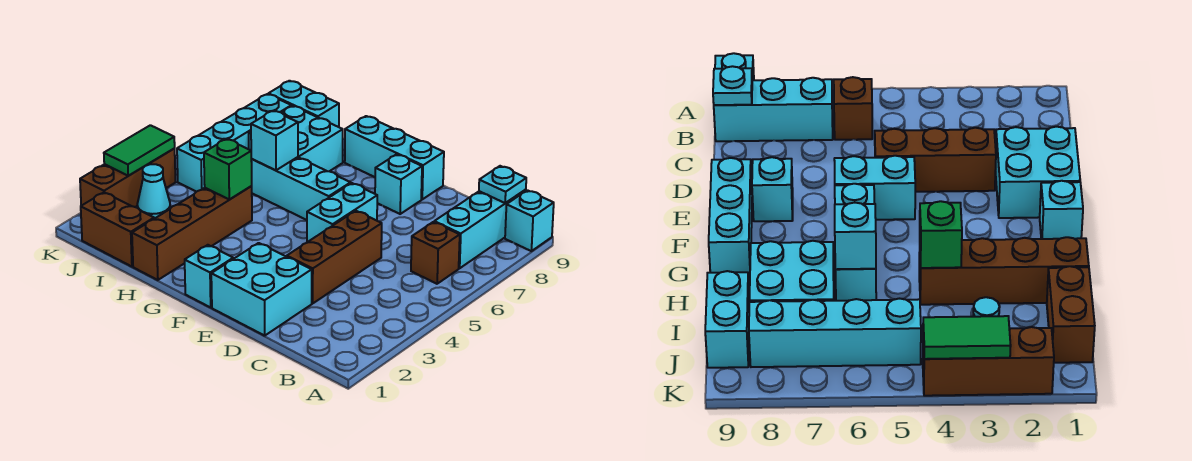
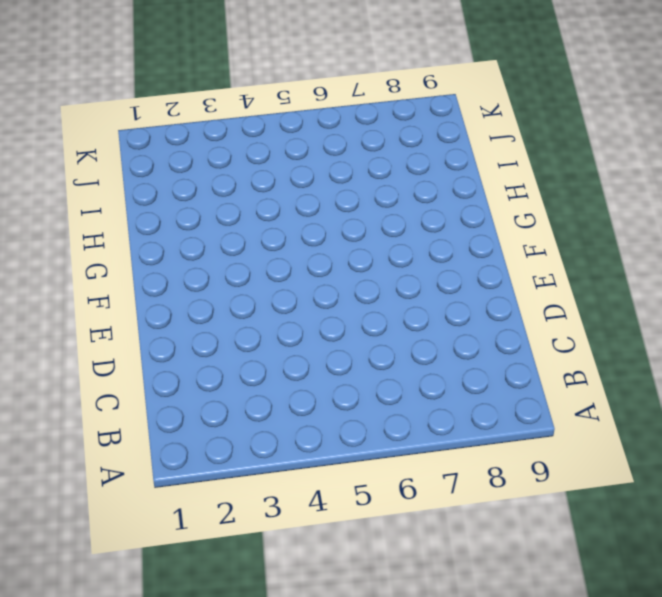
none -> cyan brick A9 level 1
none -> brown brick B6 level 1
none -> cyan brick B7:B9 level 1

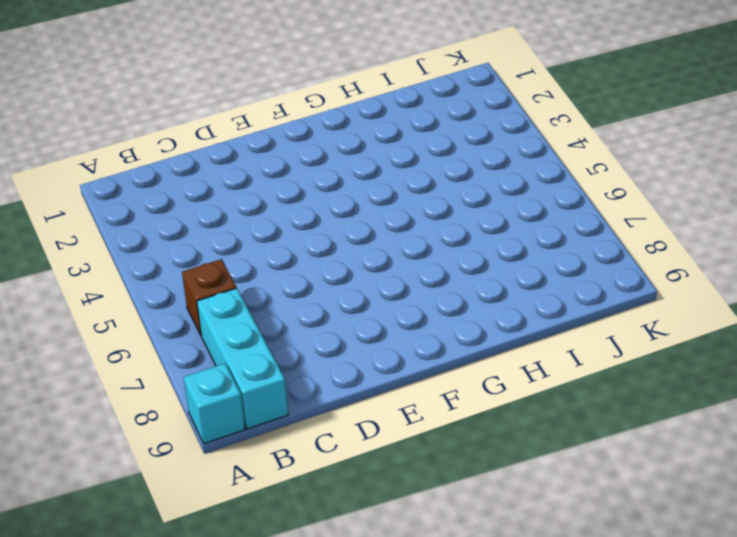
none -> cyan brick D1:E2 level 1
none -> brown brick D3:D5 level 1
none -> cyan brick E5:E6 level 1

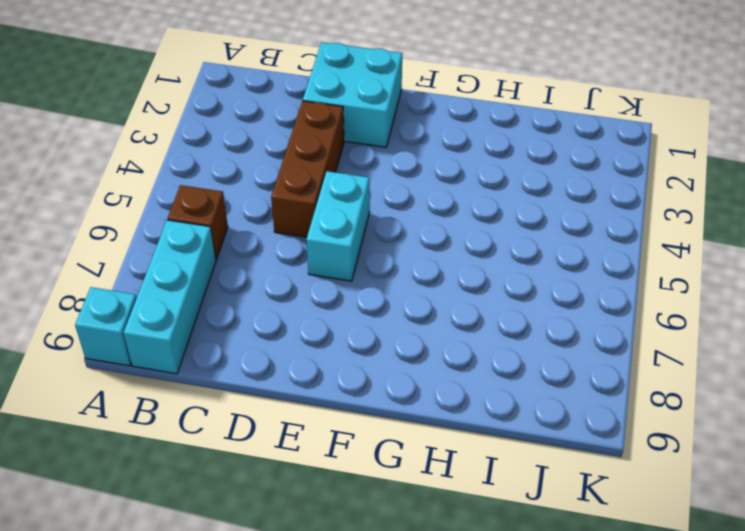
none -> cyan brick E8 level 1
none -> cyan brick E9:G9 level 1
none -> cyan brick F1 level 1

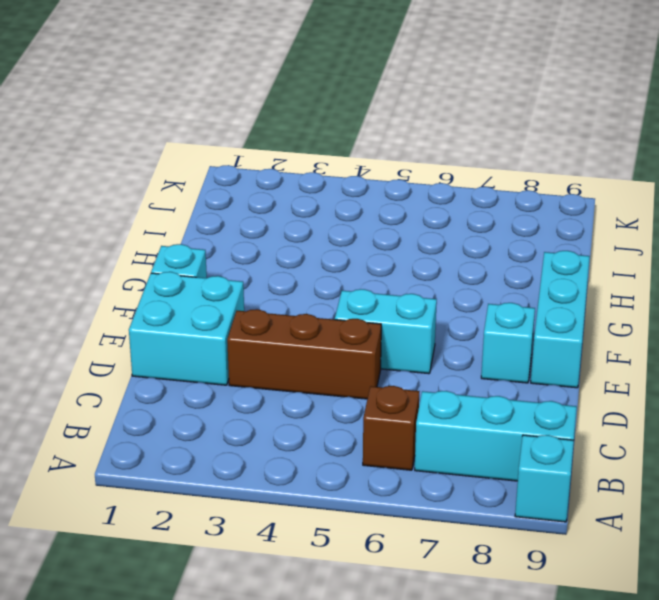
none -> cyan brick F6:H6 level 1
none -> brown brick H1:H4 level 1
none -> cyan brick H7:I8 level 1

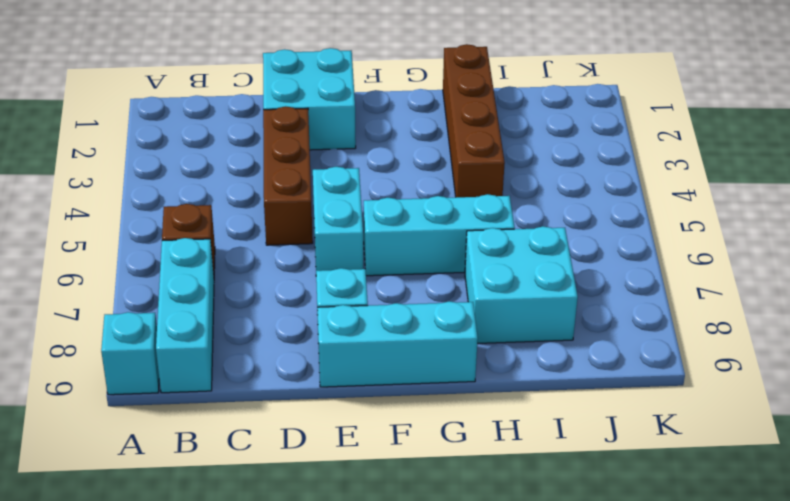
none -> cyan brick F1 level 1
none -> brown brick I1:J1 level 1
none -> cyan brick I9:J9 level 1

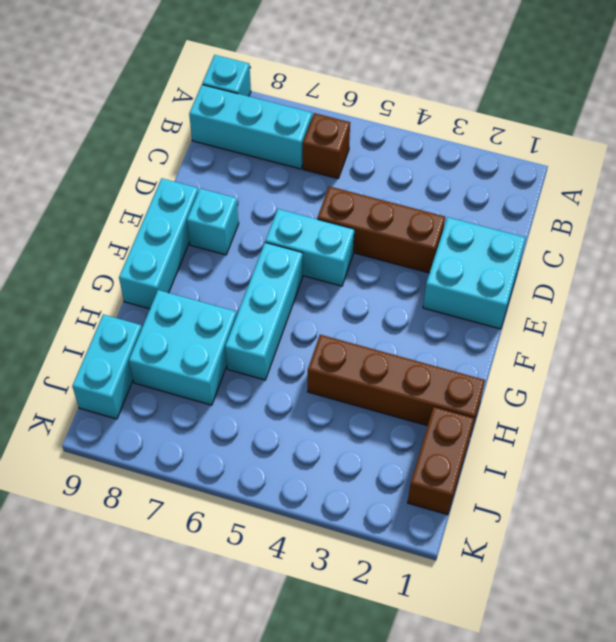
none -> cyan brick F1 level 1
none -> cyan cone J3 level 1
none -> cyan brick J5:J8 level 1

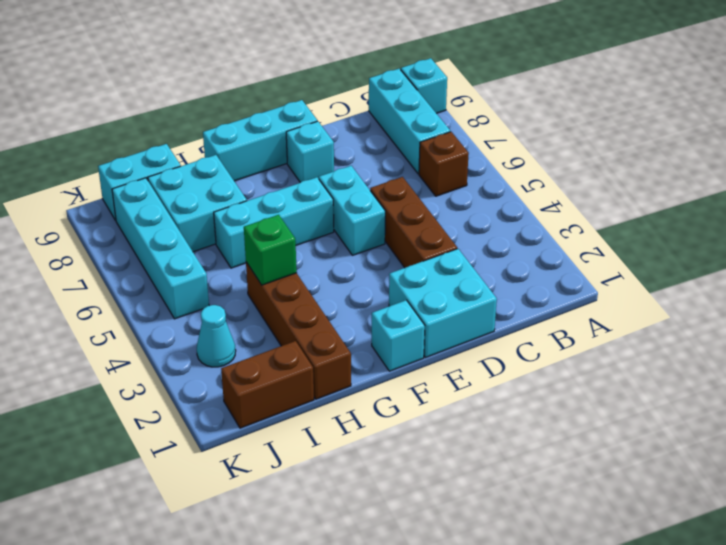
none -> brown brick K2:K4 level 1
none -> cyan plate B9 level 2
none -> cyan brick H6 level 2

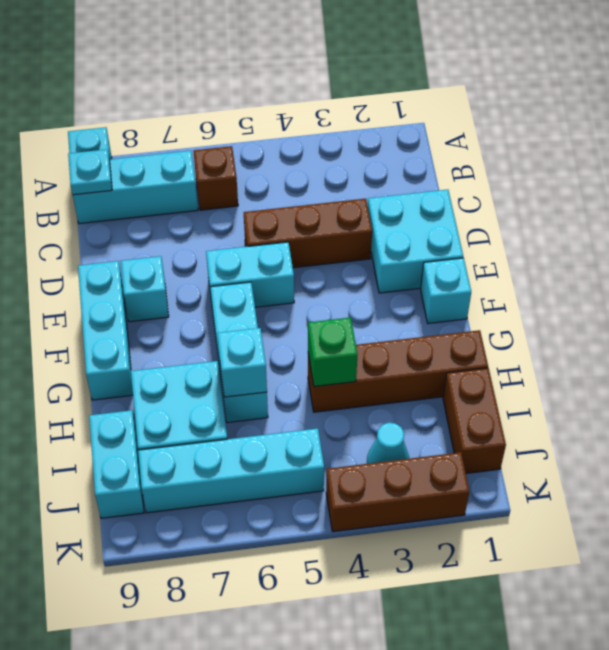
none -> green tile K3:K4 level 2

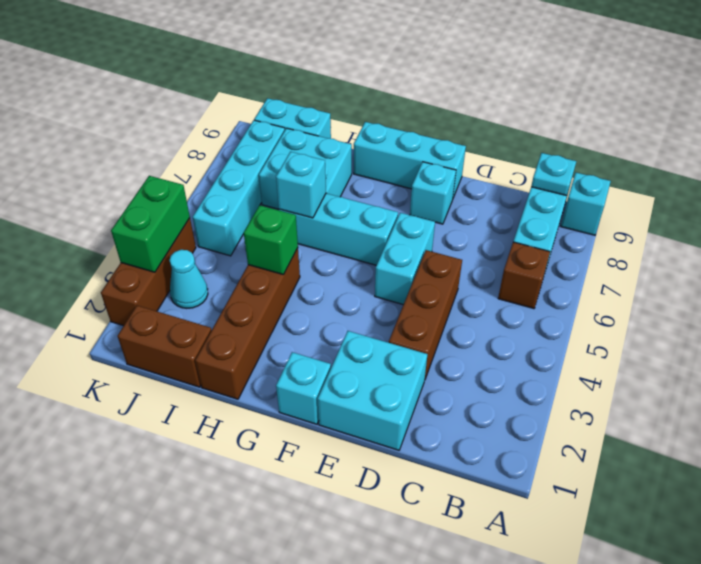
green brick K3:K4 level 2 -> green tile K3:K4 level 2

